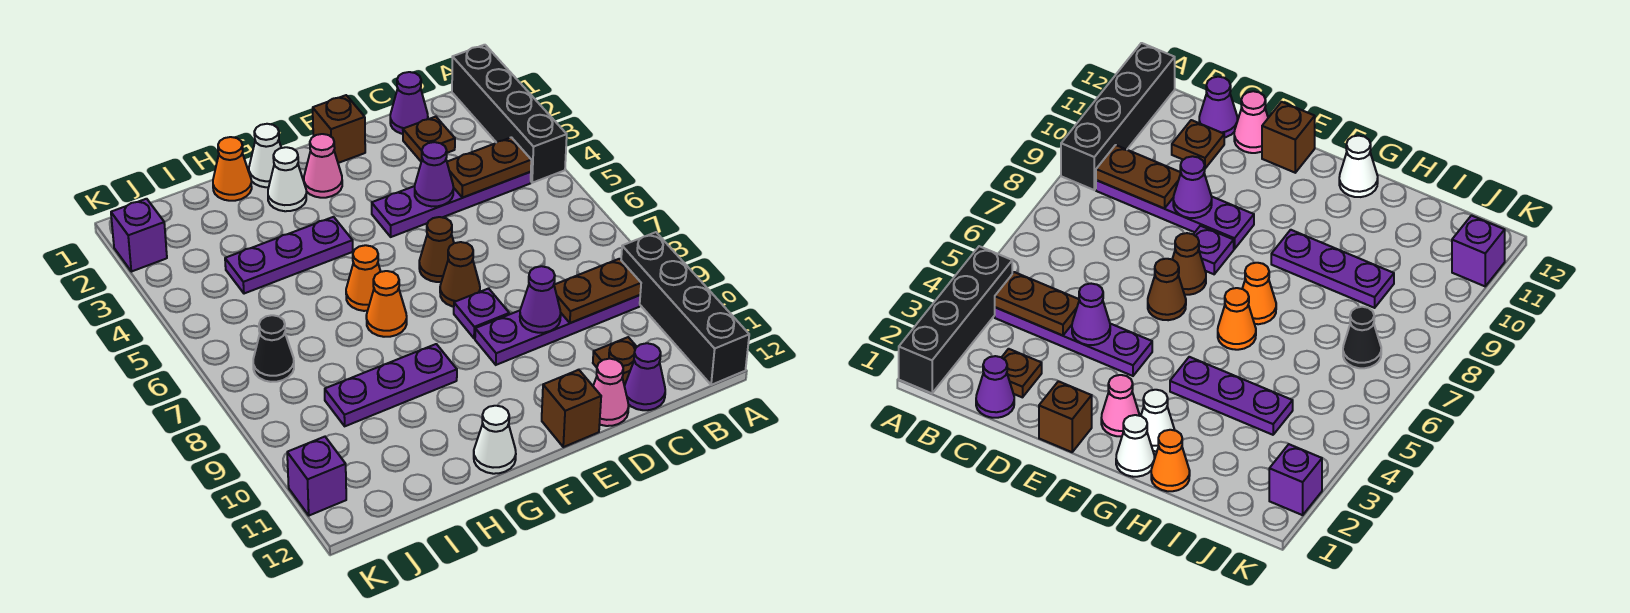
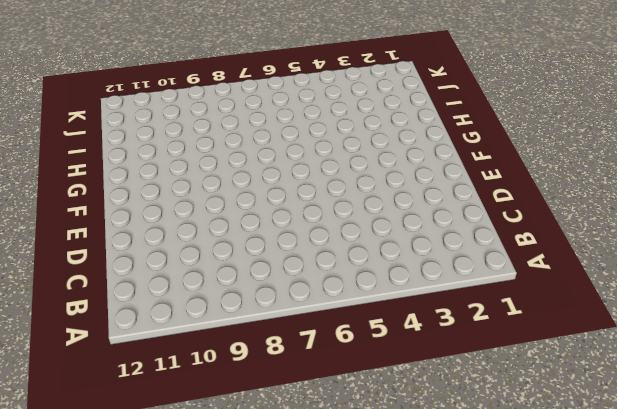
none -> black brick A1:A4 level 1
none -> black brick A9:A12 level 1
none -> purple plate B4:E4 level 1
none -> purple plate B9:E9 level 1

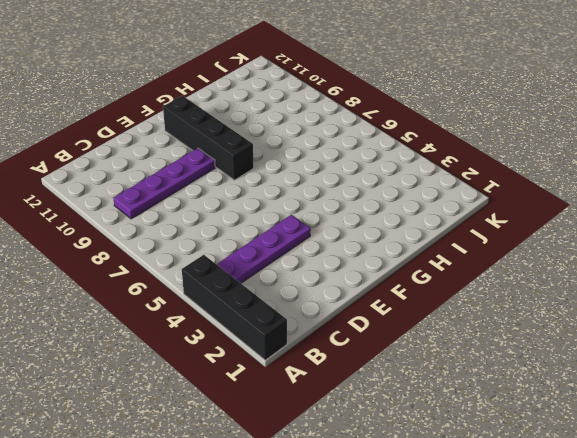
black brick F8:F11 level 1 -> black brick A9:A12 level 1
none -> purple cone C1 level 1
none -> brown plate C2 level 1
none -> brown plate C11 level 1
none -> purple cone C12 level 1

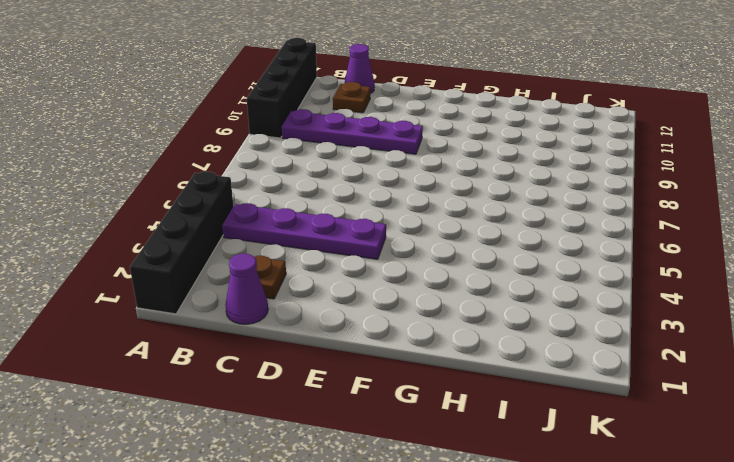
none -> pink cone D12 level 1
none -> brown brick E1 level 1
none -> brown cone E6 level 1
none -> brown cone E7 level 1

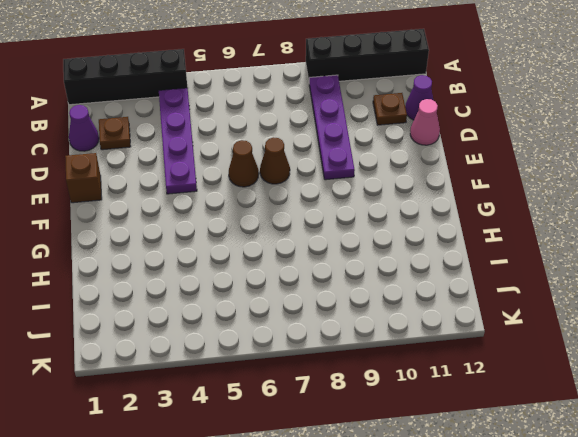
none -> purple plate E8 level 1
none -> brown brick E12 level 1
none -> pink cone F2 level 1
none -> white cone G1 level 1

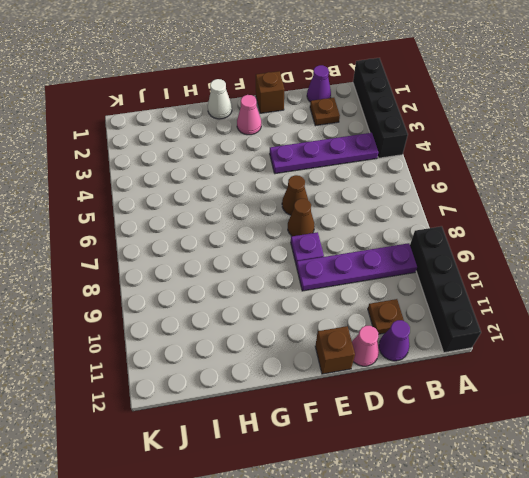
none -> white cone G2 level 1
none -> purple plate G4:I4 level 1
none -> orange cone G6 level 1
none -> orange cone G7 level 1

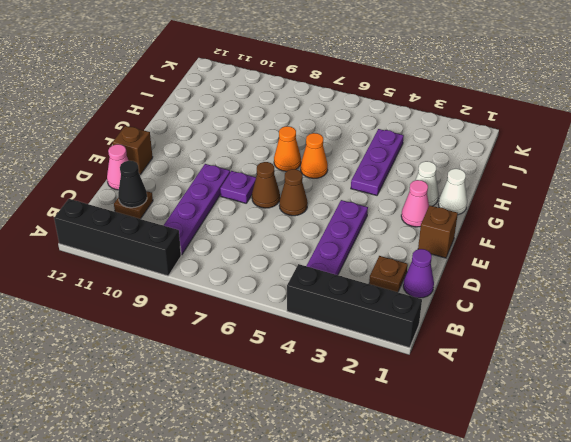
black cone C11 level 2 -> black cone J7 level 1
none -> purple cone C12 level 1
none -> purple plate G9:I9 level 1
none -> white cone G12 level 1
none -> orange cone H1 level 1

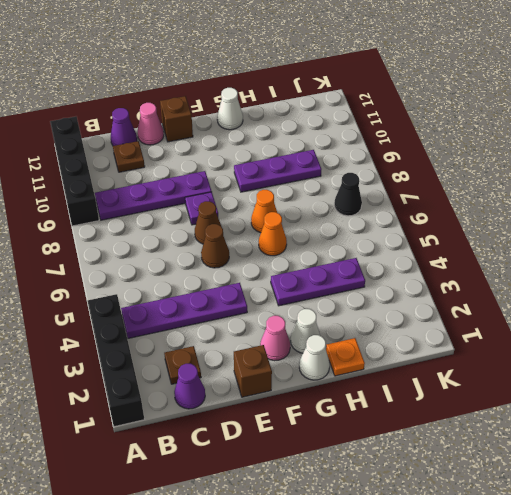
orange plate H1 level 1 -> orange cone H1 level 1
none -> purple brick K2 level 1
none -> purple brick K11 level 1
none -> brown plate B4:C4 level 2
none -> brown plate B9:C9 level 2

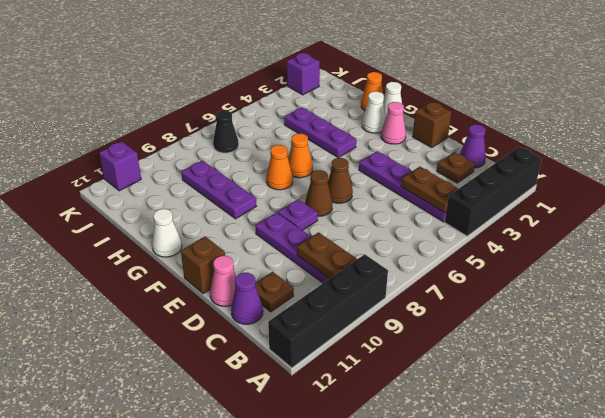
none -> purple cone D4 level 2
none -> purple cone D9 level 2

